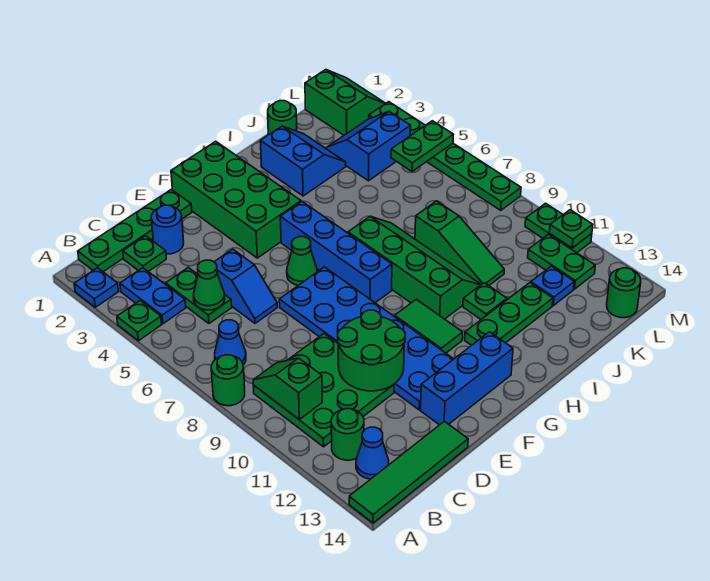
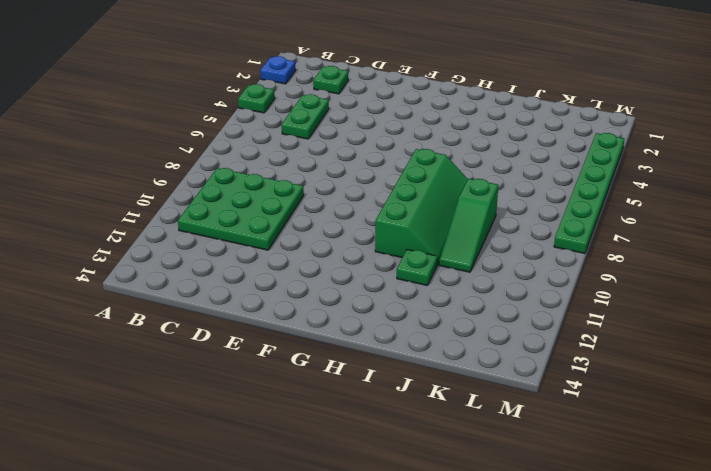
none -> green round brick A8 level 1
none -> green tile A14:D14 level 1
none -> green plate B1:E1 level 1
none -> blue plate B3:B4 level 1

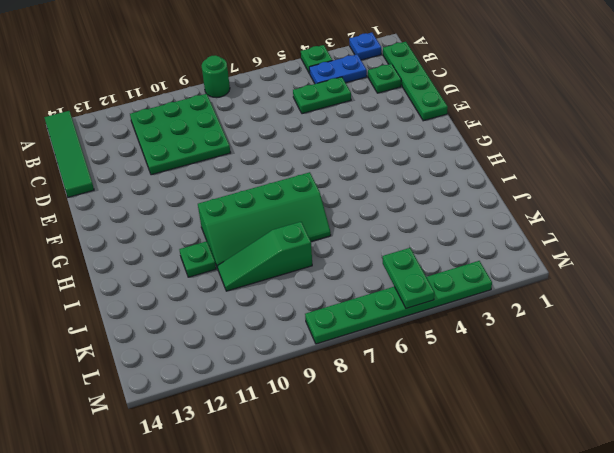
none -> blue cone B7 level 1
none -> green round brick B12 level 1
none -> blue cone B13 level 1
none -> blue round brick D2 level 1

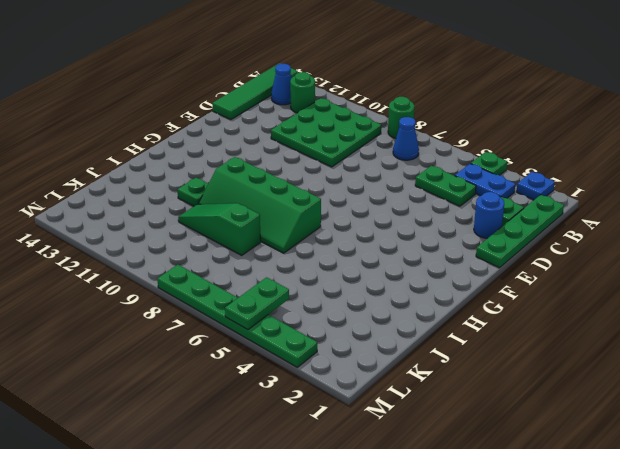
none -> blue slope D5:D6 level 1 top 5
none -> blue plate E7:F12 level 1
none -> blue brick E13:G13 level 1
none -> green brick F1:G4 level 1

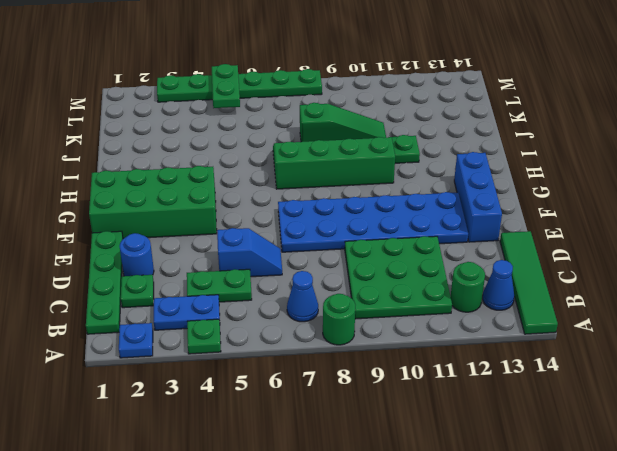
none -> green cone F6 level 1
none -> blue brick G5:G8 level 1
none -> green tile G10:G11 level 1
none -> green plate H12:J12 level 1

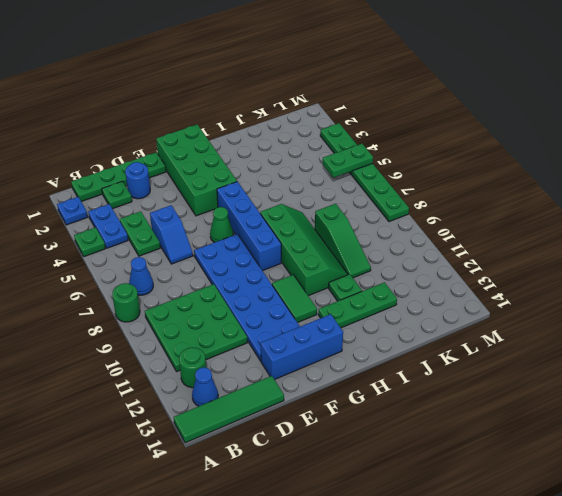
none -> blue slope I2:J3 level 1 top I
none -> green round brick J1 level 1
none -> blue slope K3:L4 level 1 top 4
none -> blue plate K12 level 1

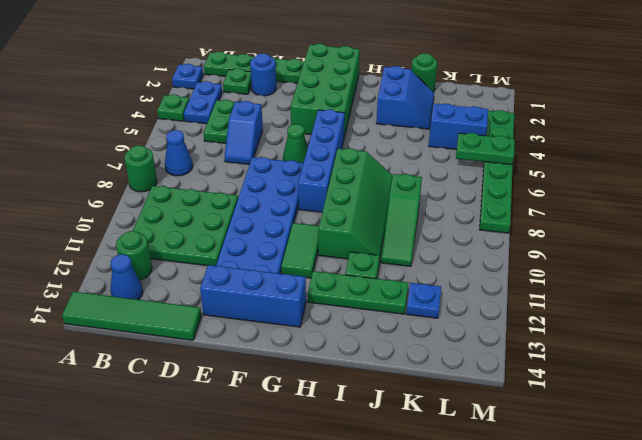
none -> green slope L1:M2 level 1 top L
none -> green plate L11:L12 level 1
none -> green round brick L14 level 1
none -> green plate M10:M11 level 1

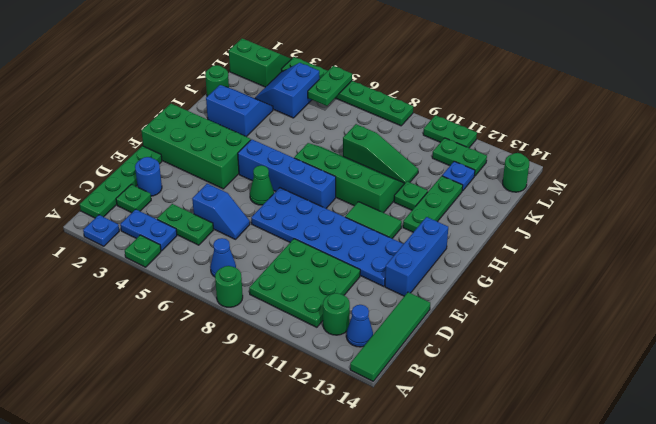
none -> green slope B9:B10 level 2 top 10
none -> green cone C5 level 2
none -> green round brick D10:E11 level 2
none -> green plate M11 level 2

